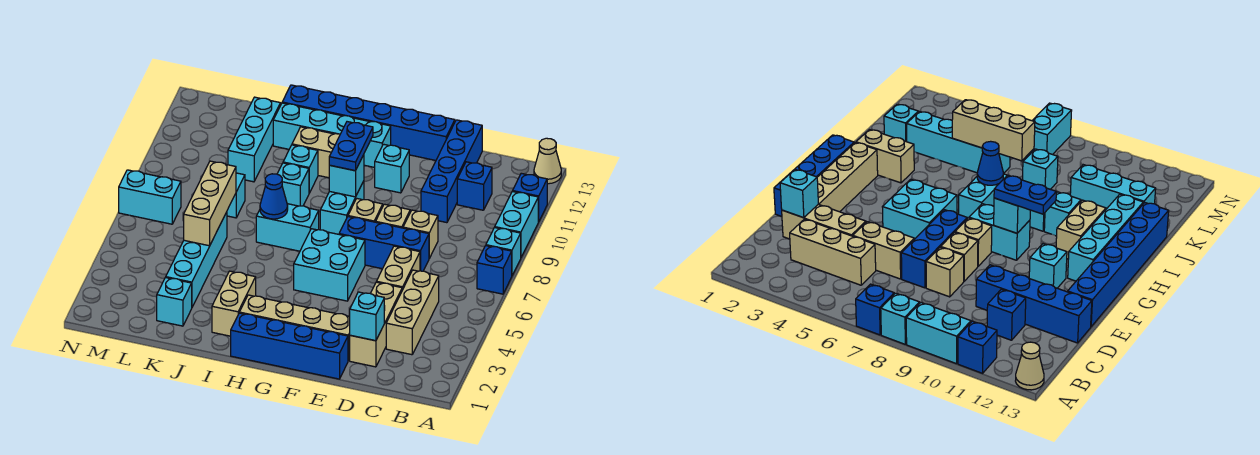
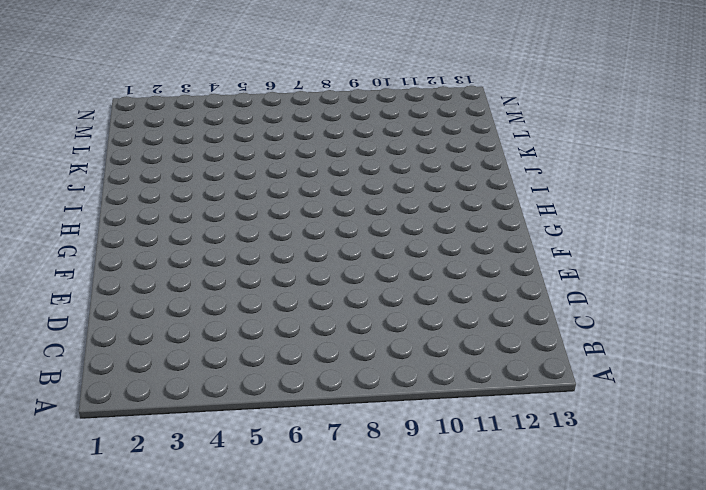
none -> blue brick A7 level 1
none -> cyan brick A8 level 1
none -> cyan brick A9:A10 level 1
none -> blue brick A11 level 1

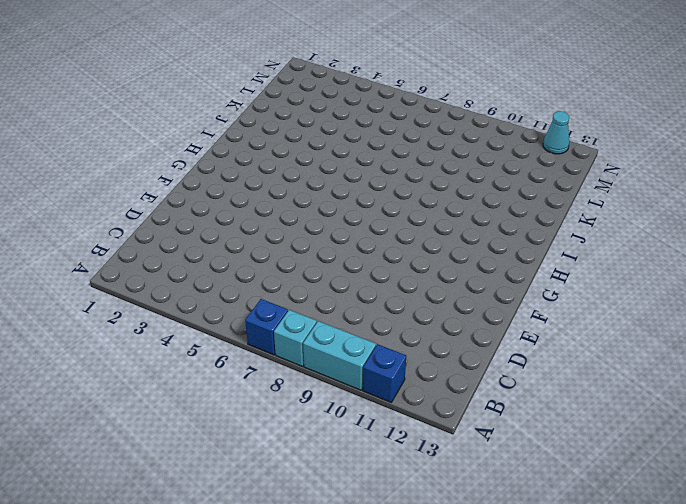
cyan cone N12 level 1 -> none
none -> tan cone A13 level 1
none -> tan brick C3:C5 level 1
none -> blue brick C11 level 1
none -> tan brick D2:D4 level 1

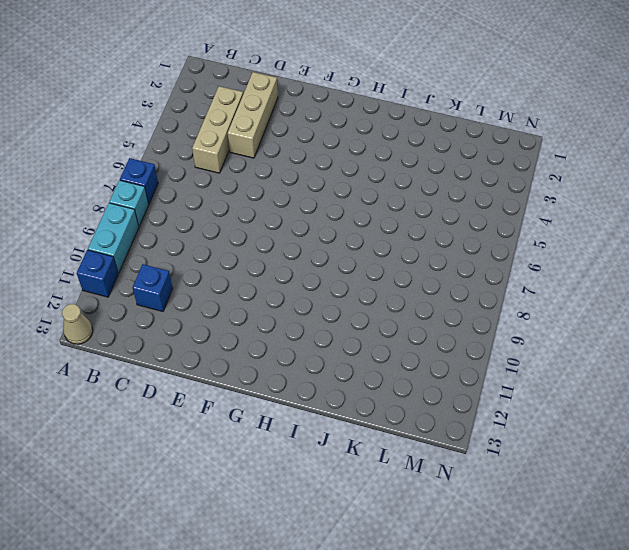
none -> tan brick D5:D6 level 1
none -> blue brick D7:F7 level 1
none -> tan brick D8 level 1
none -> blue brick D10:D13 level 1

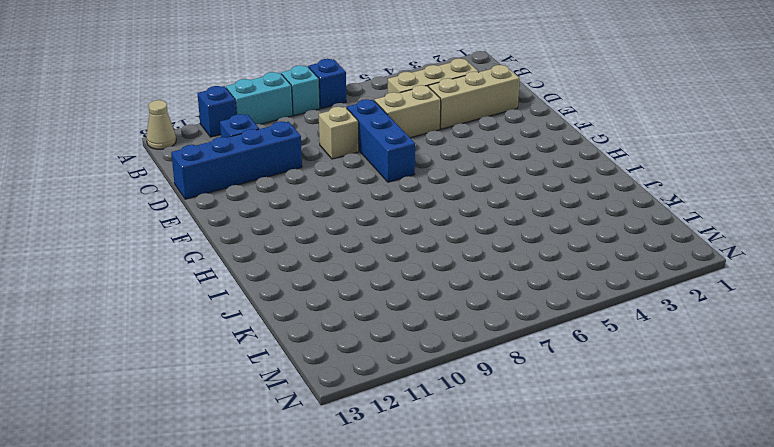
none -> blue brick E1:H1 level 1
none -> tan brick E2:H2 level 1
none -> tan brick E8 level 1
none -> blue brick E13:J13 level 1

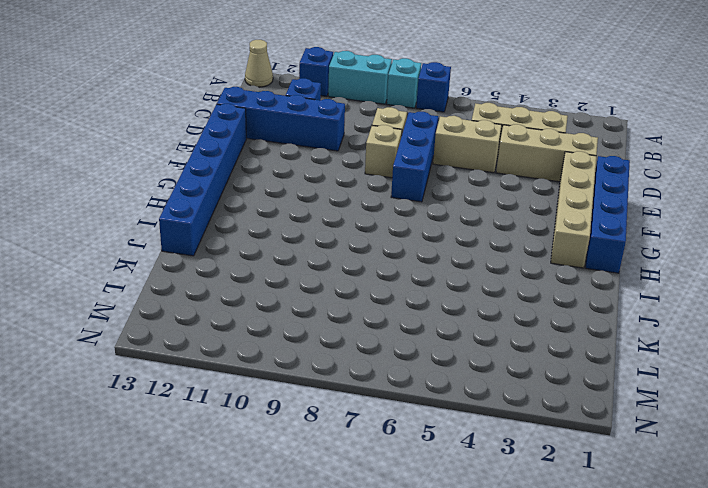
none -> cyan brick F5:G6 level 1
none -> tan brick F8 level 1
none -> cyan brick F11 level 1
none -> cyan brick G8:G9 level 1

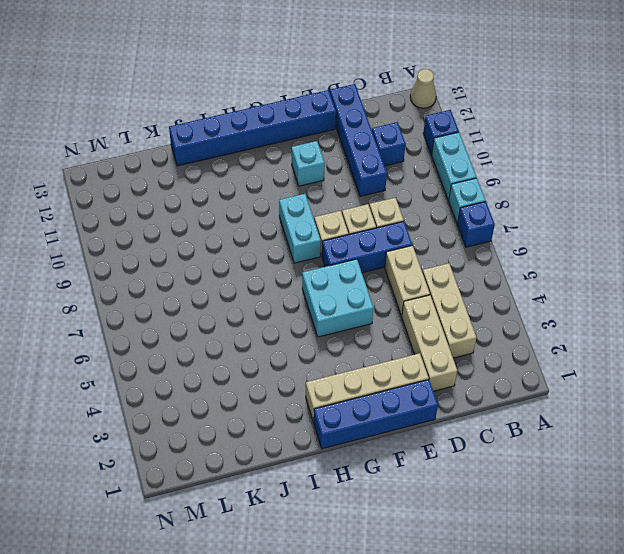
none -> cyan brick G12:J12 level 1
none -> cyan brick H7:I7 level 1
none -> tan brick H11:I11 level 1
none -> tan brick I2:I3 level 1

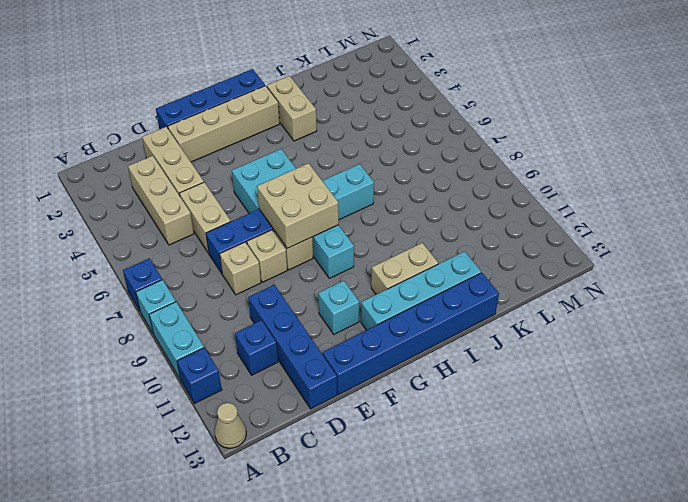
tan brick F7:G8 level 2 -> none
none -> cyan brick I9 level 1
none -> cyan brick I10 level 1
none -> cyan brick K2 level 1
none -> cyan brick K3:K6 level 1

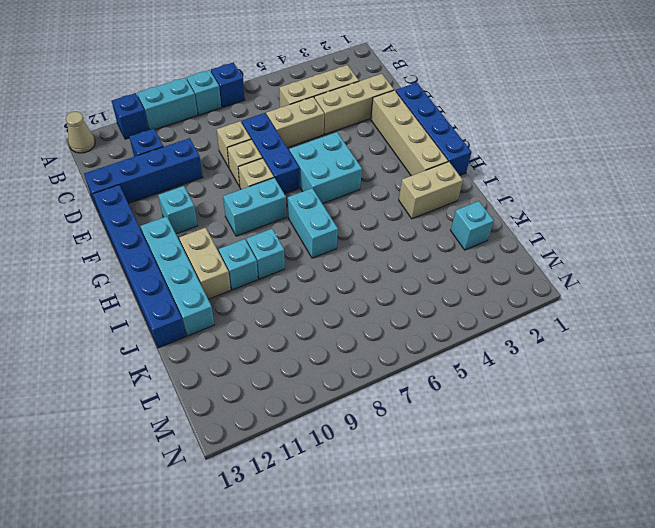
none -> cyan brick K3:K6 level 1
none -> cyan brick K8 level 1
none -> cyan brick K10:K12 level 1
none -> cyan brick M7:N7 level 1

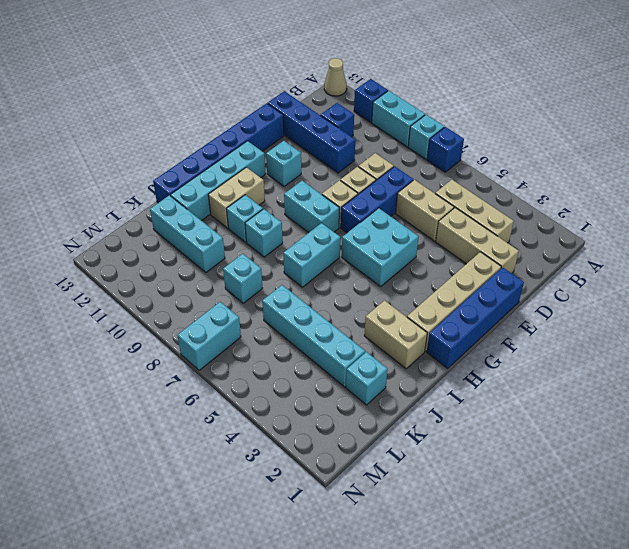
none -> cyan brick D2 level 2
none -> cyan brick G9 level 2
none -> blue cone I7 level 2
none -> tan brick K5:K7 level 2

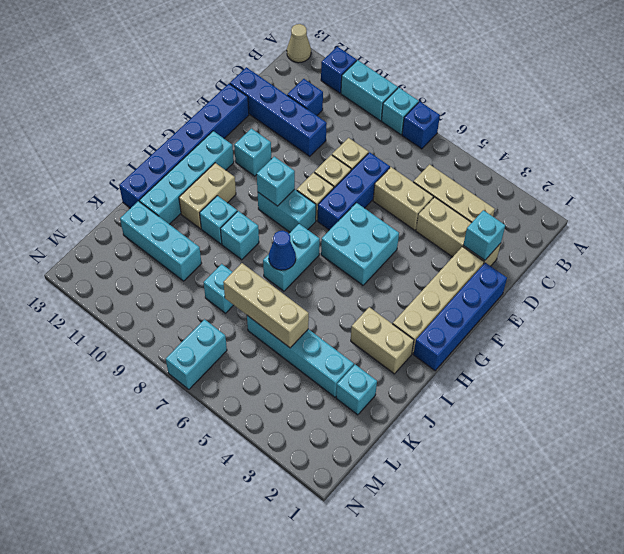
none -> blue plate G9:G10 level 3

